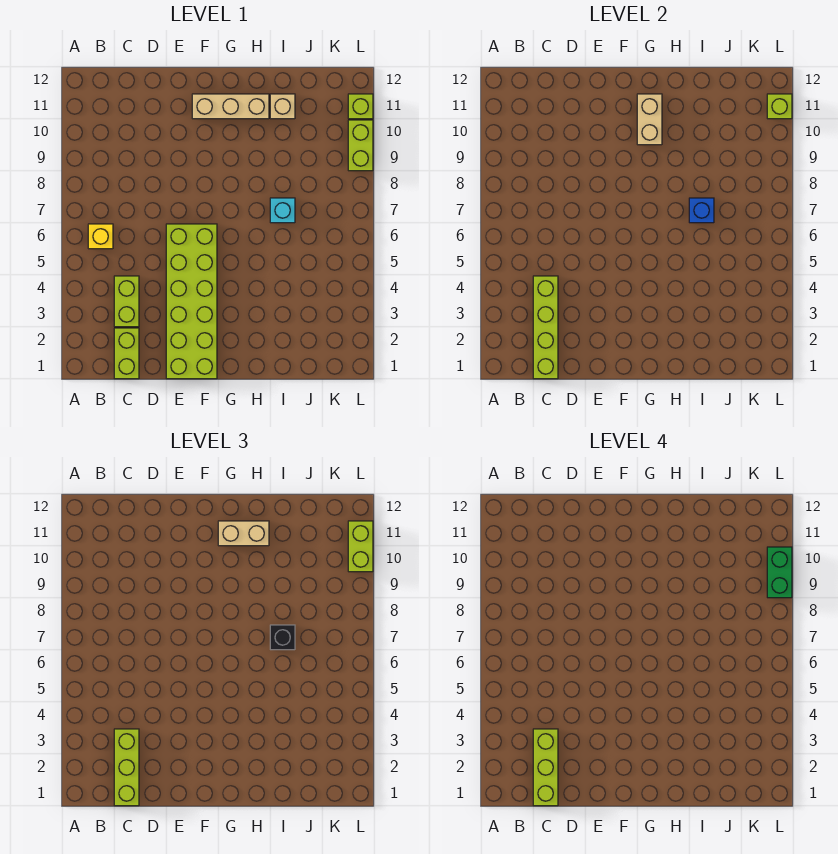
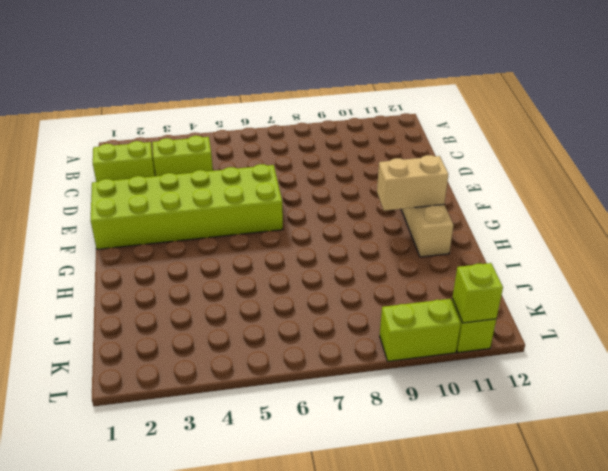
none -> yellow brick B6 level 1
none -> cyan brick I7 level 1
none -> tan brick I11 level 1

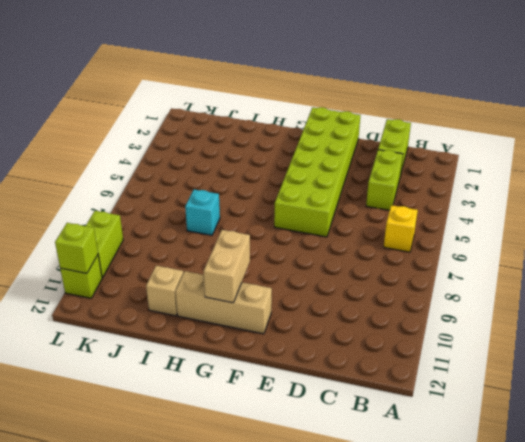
none -> lime brick C1:C4 level 2
none -> blue brick I7 level 2
none -> lime brick C1:C3 level 3

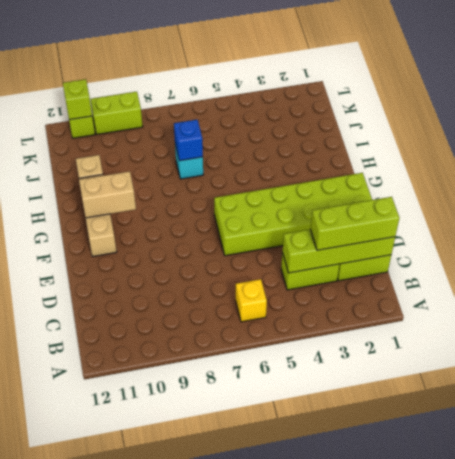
none -> tan brick G11:H11 level 3
none -> black brick I7 level 3
none -> lime brick L10:L11 level 3

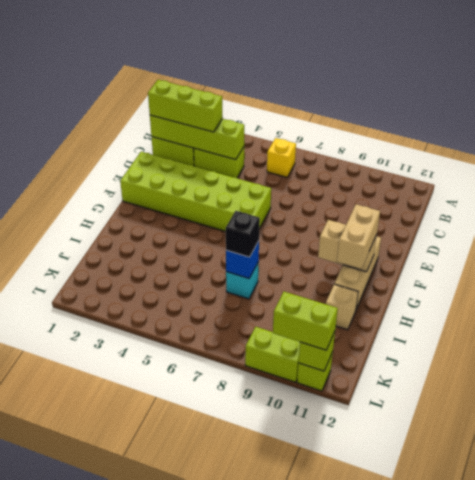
none -> lime brick C1:C3 level 4
none -> green brick L9:L10 level 4

